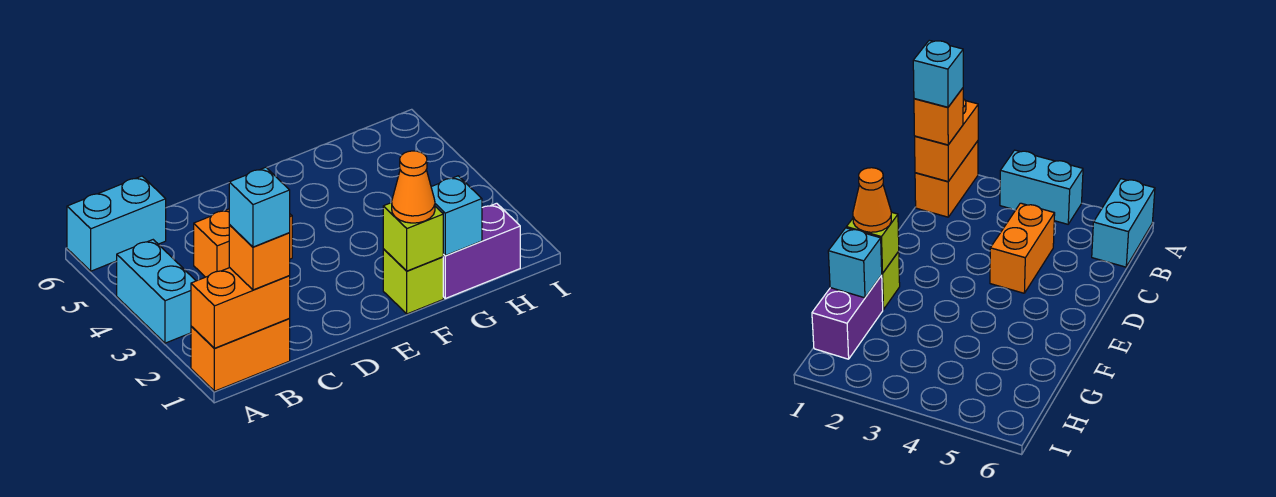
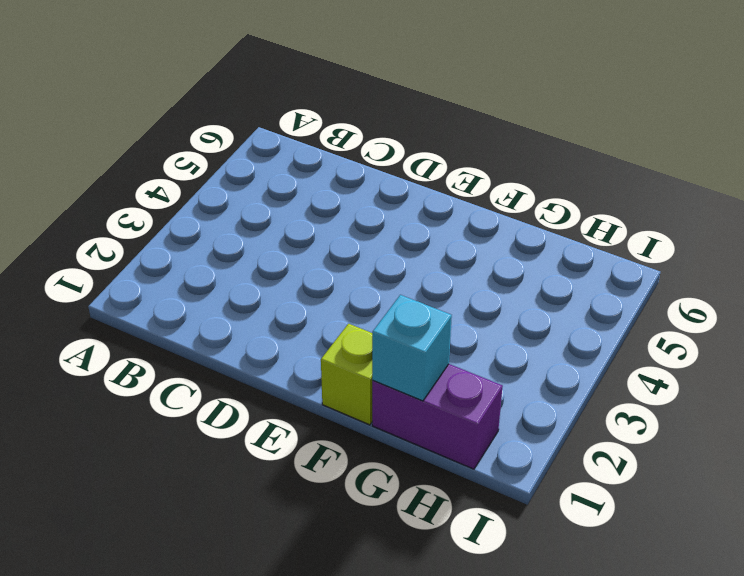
none -> orange brick A1:B1 level 1
none -> cyan brick A3:A4 level 1
none -> cyan brick A6:B6 level 1

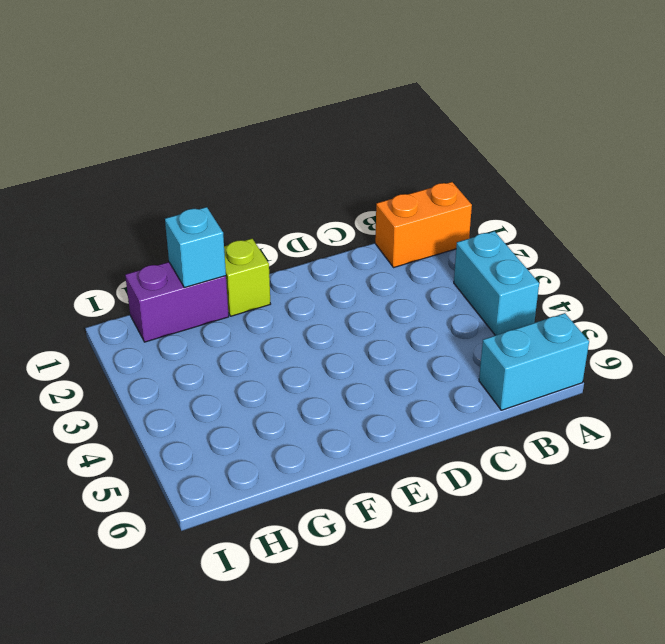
none -> orange brick C4:D4 level 1
none -> orange brick A1:B1 level 2
none -> lime brick F1 level 2

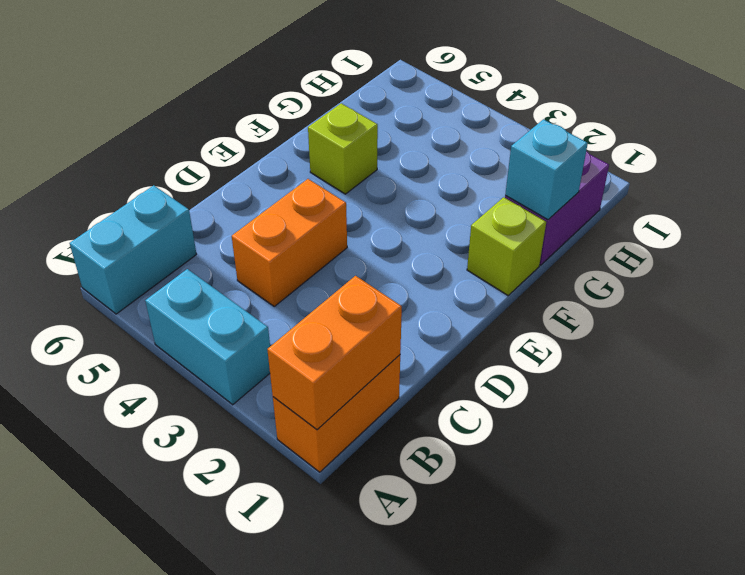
lime brick F5 level 1 -> lime brick F1 level 2
none -> orange brick B1 level 3
none -> orange cone F1 level 3
none -> cyan brick B1 level 4

